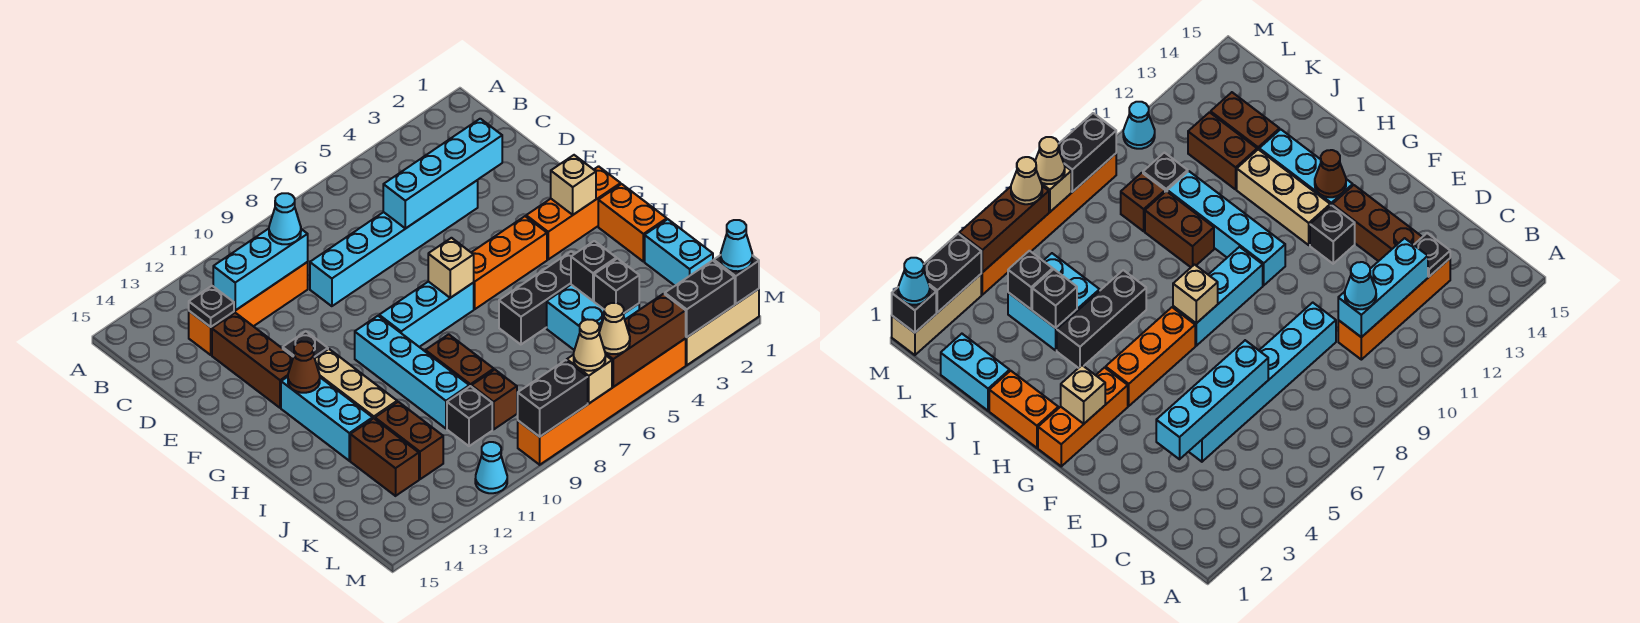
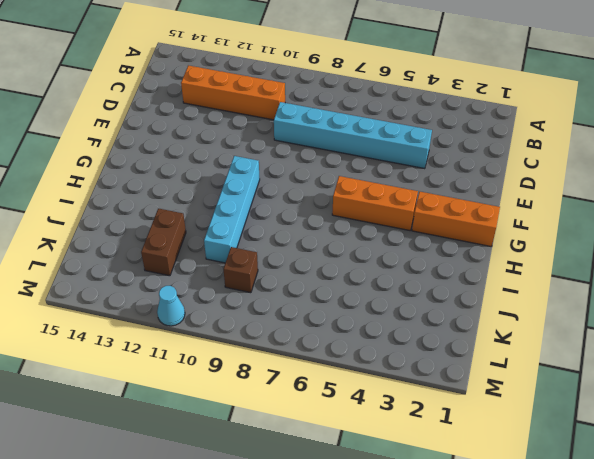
none -> brown brick D13:F13 level 1
none -> black brick F12 level 1
none -> cyan brick G7:G9 level 1
none -> tan brick G12:I12 level 1

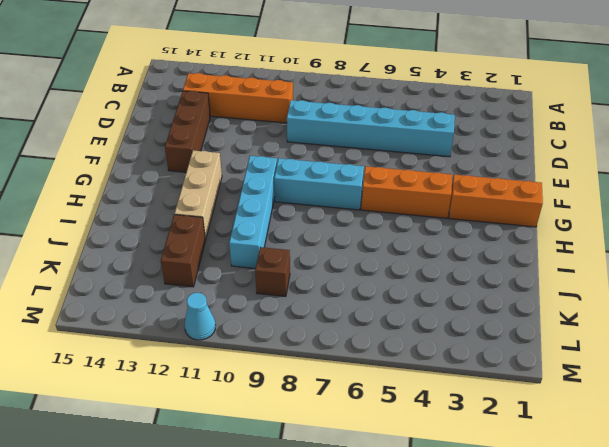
none -> black brick F12 level 1
none -> cyan brick G13:I13 level 1
none -> orange brick H1:I1 level 1
none -> black brick I4:I6 level 1

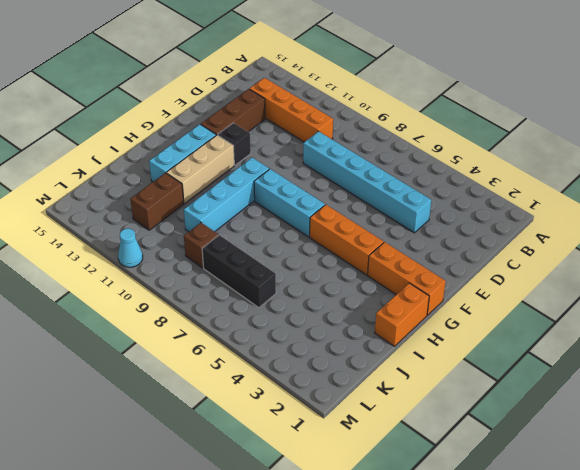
black brick K6:K8 level 1 -> black brick I4:I6 level 1
none -> brown brick I9:J9 level 1
none -> cyan brick J1:K1 level 1
none -> cyan brick J4:K5 level 1
none -> brown brick J13:K13 level 1

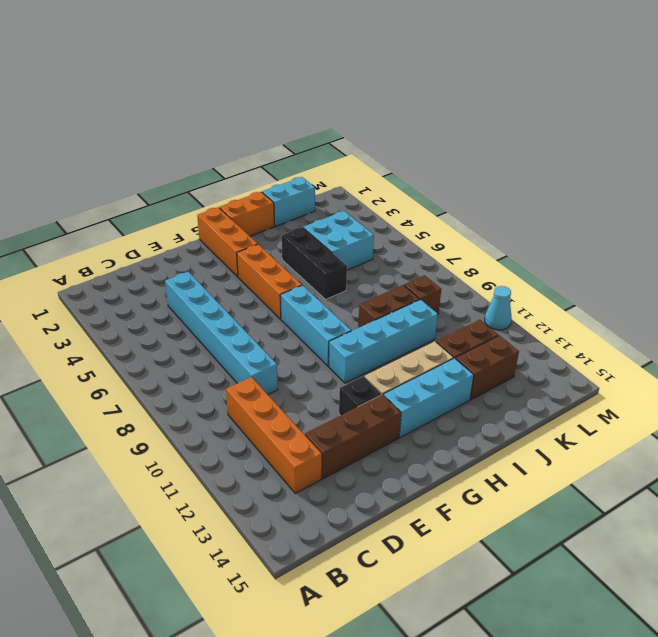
none -> black brick K10 level 1
none -> tan brick M1:M3 level 1
none -> orange brick M4:M9 level 1
none -> cyan brick C10:C12 level 2

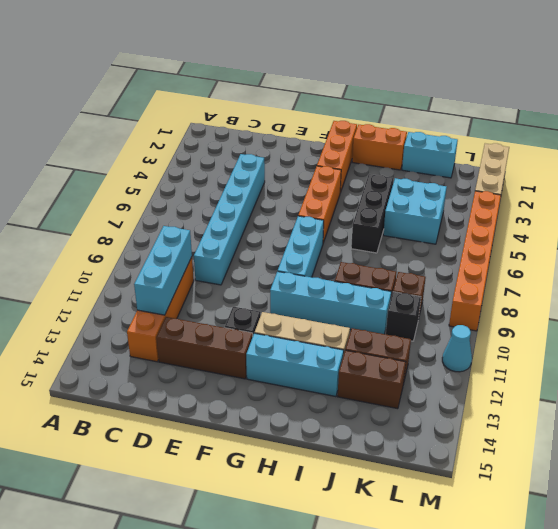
none -> black plate C13 level 2
none -> cyan brick D3:D6 level 2
none -> tan brick G2 level 2
none -> tan brick G7 level 2

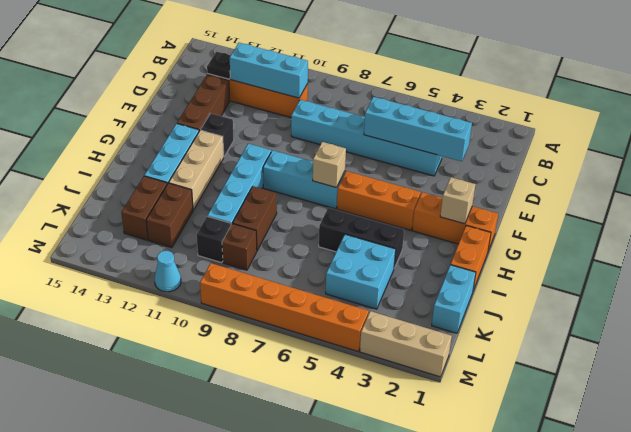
none -> brown cone G13 level 2
none -> black brick J4 level 2
none -> black brick K4 level 2
none -> black brick M1 level 2

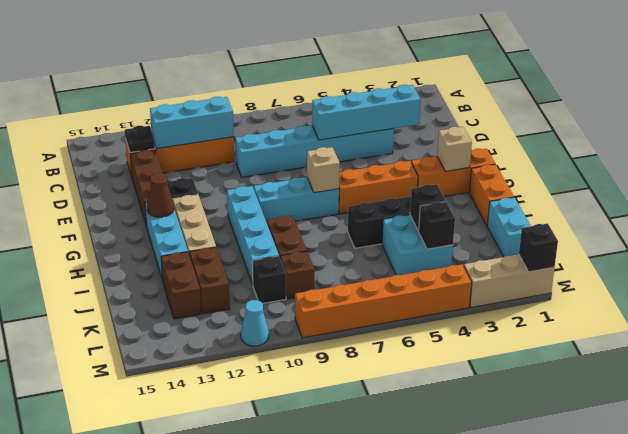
none -> black brick M2:M3 level 2
none -> brown brick M4:M6 level 2
none -> tan brick M7 level 2
none -> black brick M8:M9 level 2

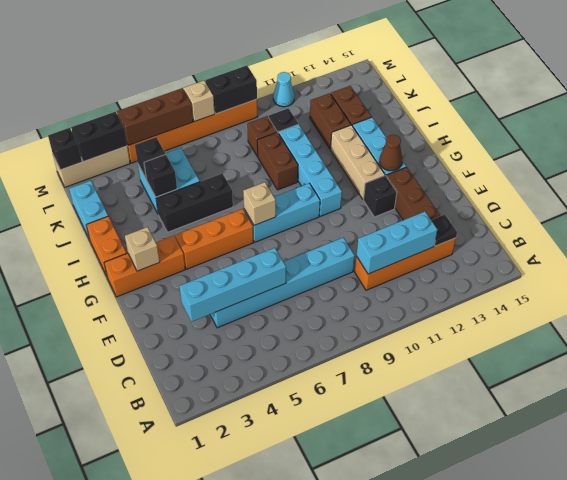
none -> cyan cone C10 level 3
none -> cyan cone M1 level 3
none -> tan cone M6 level 3
none -> tan cone M7 level 3

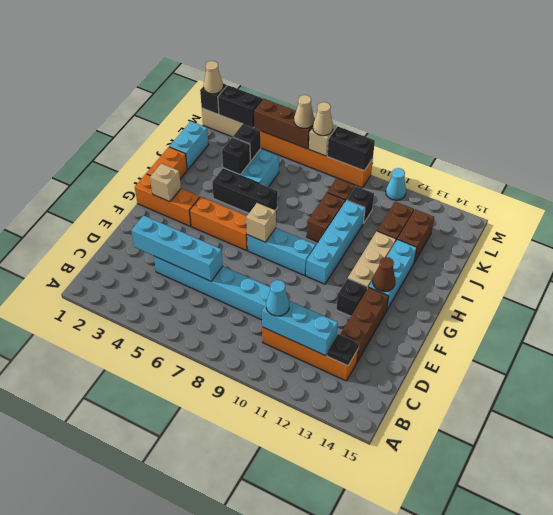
tan cone M1 level 3 -> cyan cone M1 level 3

